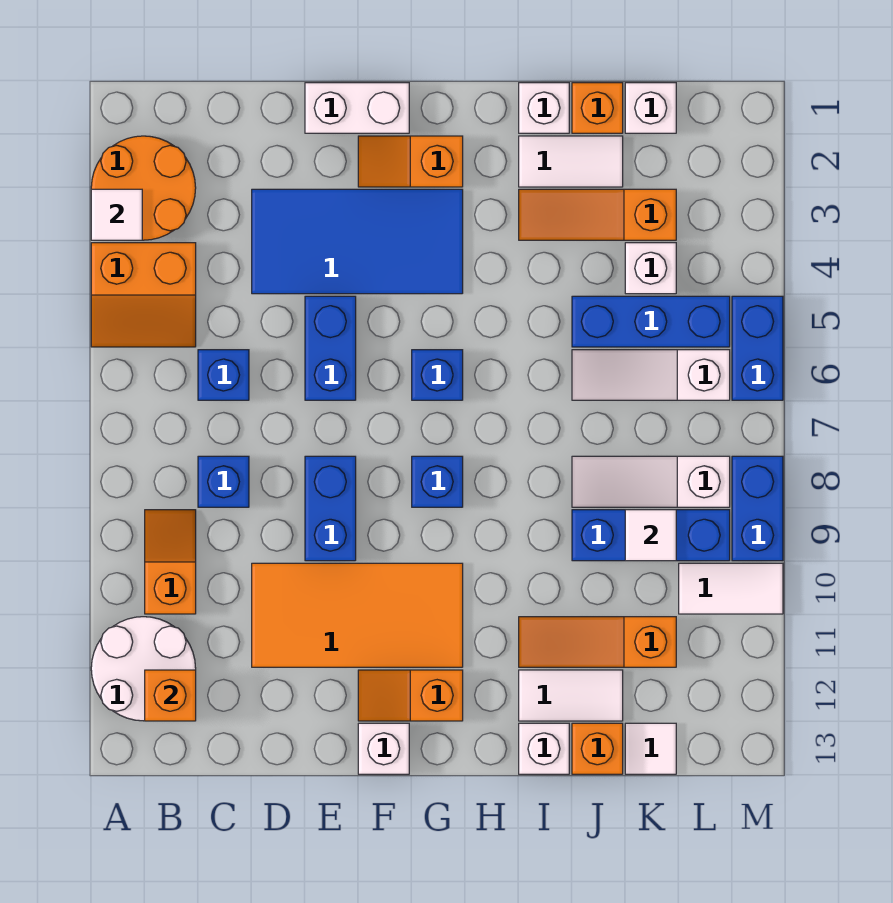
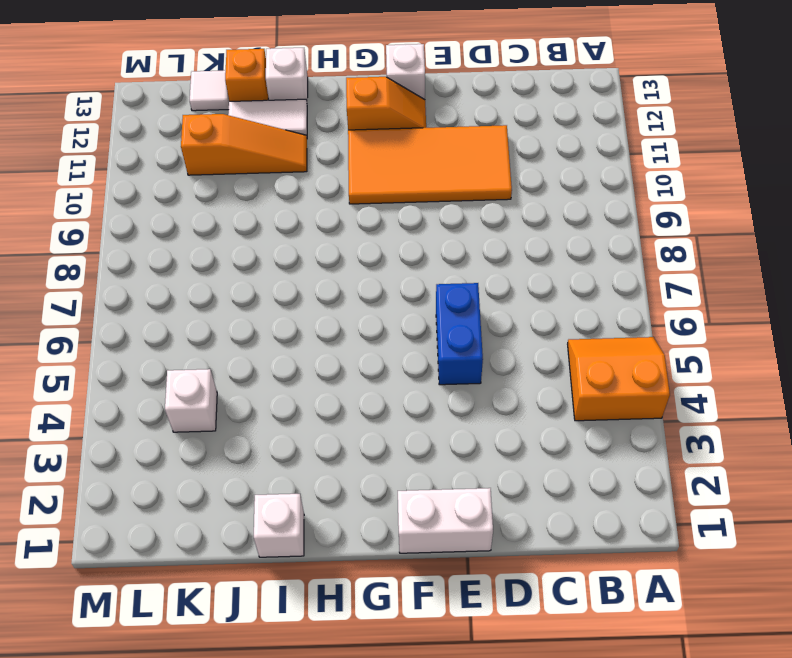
none -> orange round brick A2:B3 level 1
none -> white round brick A11:B12 level 1
none -> orange slope B9:B10 level 1 top 10
none -> blue brick C6 level 1

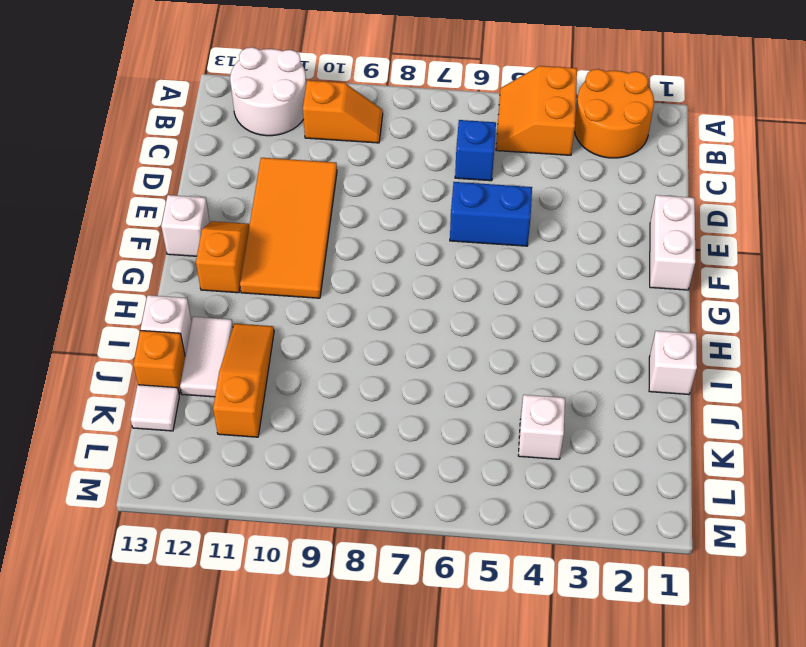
none -> blue brick C8 level 1
none -> blue tile D3:G4 level 1
none -> blue brick E8:E9 level 1
none -> orange slope F2:G2 level 1 top G

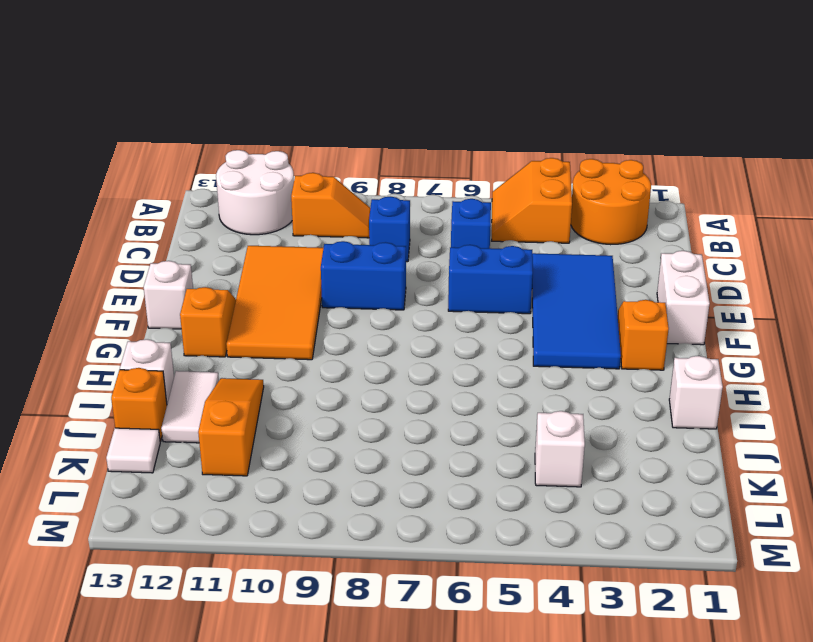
none -> blue brick G6 level 1
none -> blue brick G8 level 1
none -> white tile I2:J2 level 1
none -> orange slope I3:K3 level 1 top K

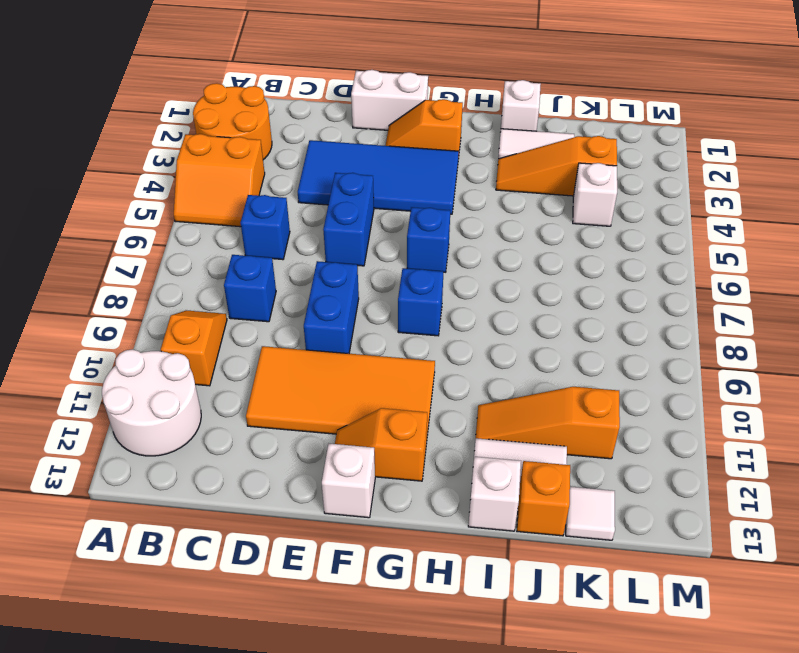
none -> orange brick J1 level 1
none -> blue brick J5:L5 level 1
none -> white slope J6:L6 level 1 top L
none -> white slope J8:L8 level 1 top L

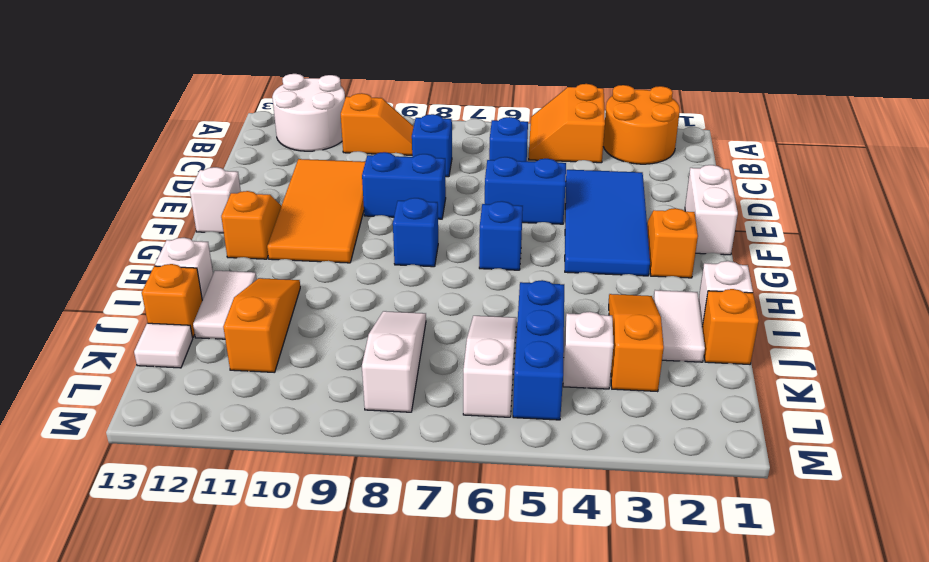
none -> blue brick J9:L9 level 1
none -> white brick K1 level 1
none -> white tile L10:M10 level 1
none -> blue brick M5:M6 level 1

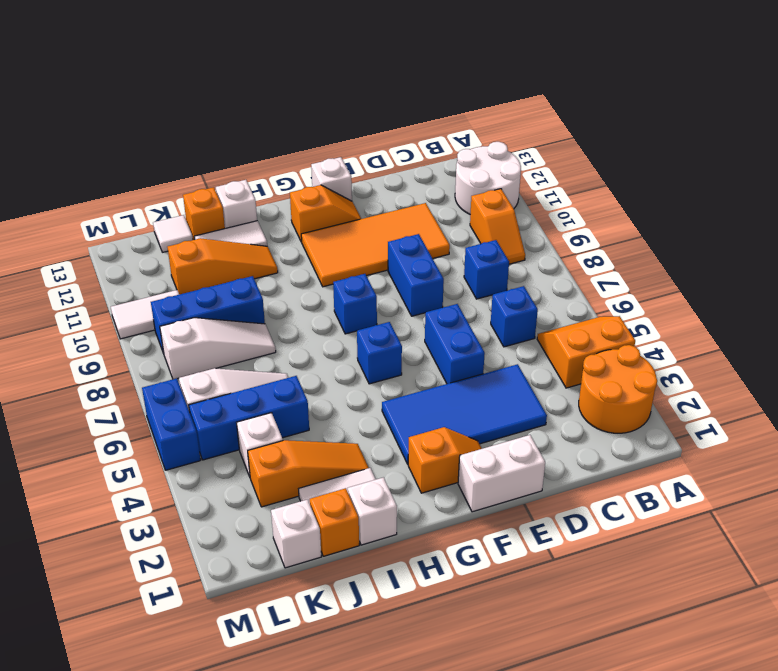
none -> blue brick M8:M9 level 1
none -> white tile A3 level 2
none -> orange brick B12 level 2
none -> white tile K9 level 2

